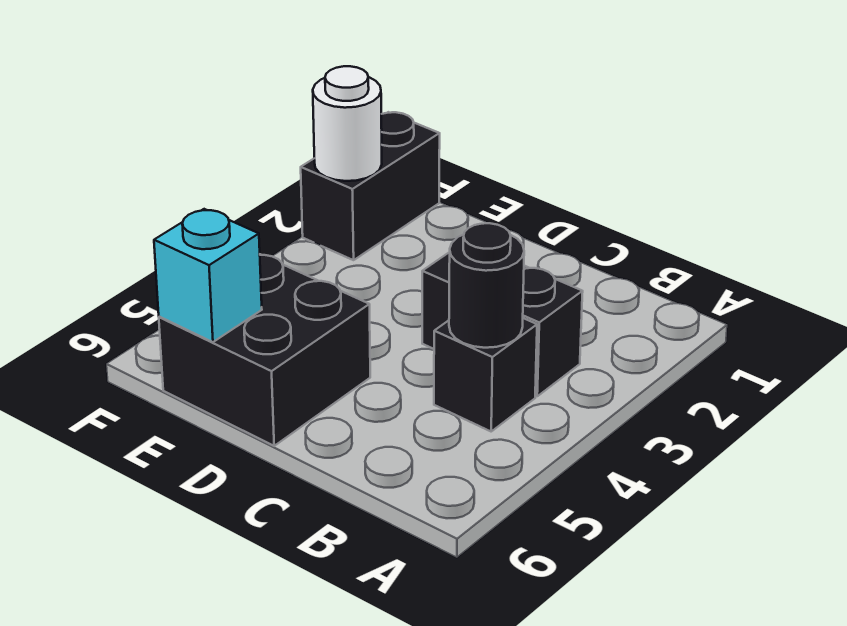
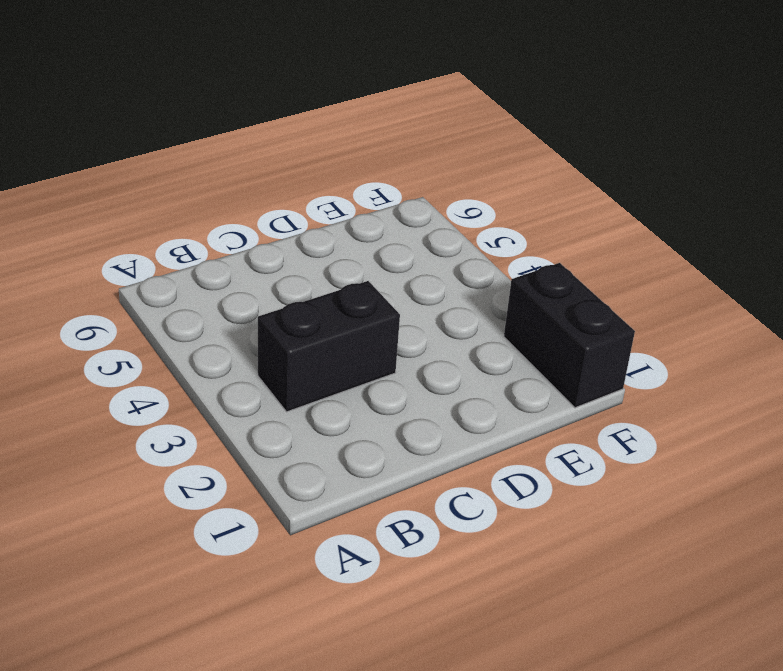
none -> black brick B4 level 1
none -> black brick D5:E6 level 1

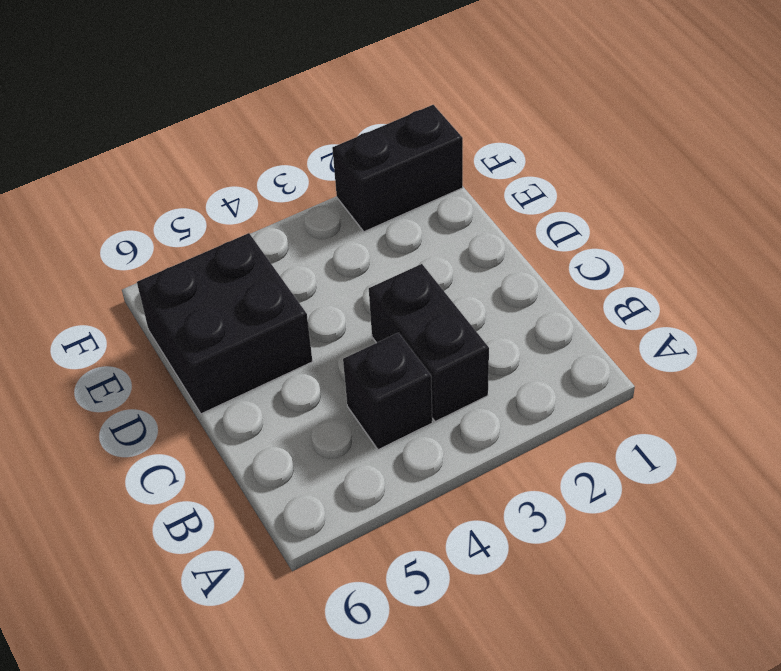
none -> black round brick B4 level 2
none -> cyan brick E6 level 2

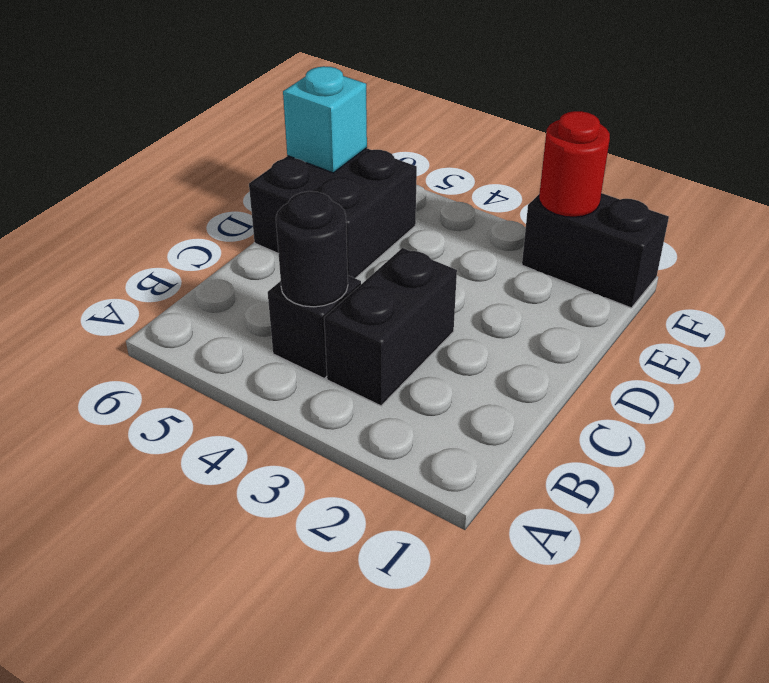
red round brick F2 level 2 -> white round brick F2 level 2

